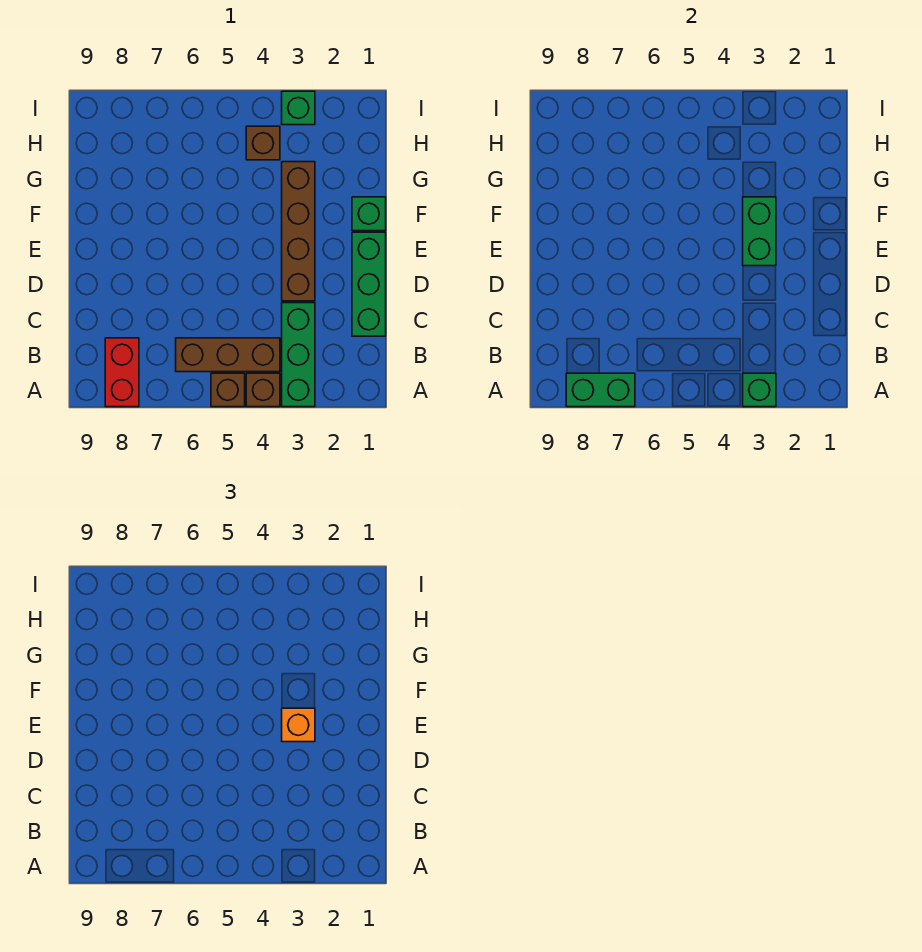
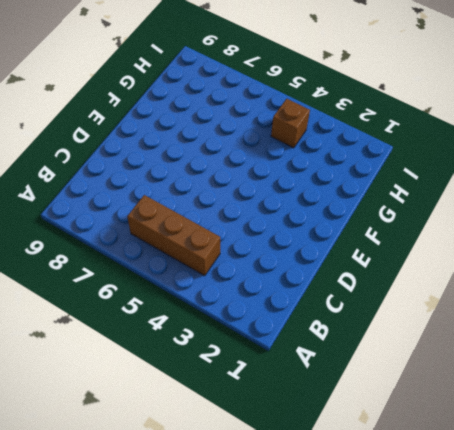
none -> green brick A3:C3 level 1
none -> brown brick A4 level 1
none -> brown brick A5 level 1

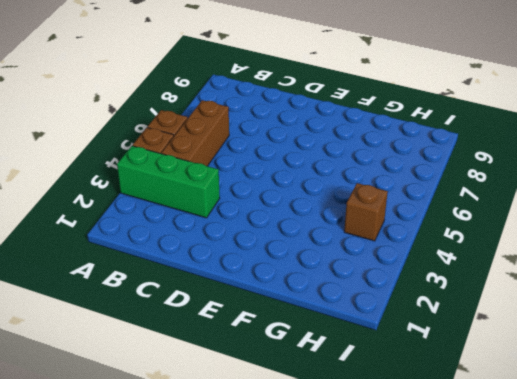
none -> red brick A8:B8 level 1
none -> green brick C1:E1 level 1
none -> brown brick D3:G3 level 1

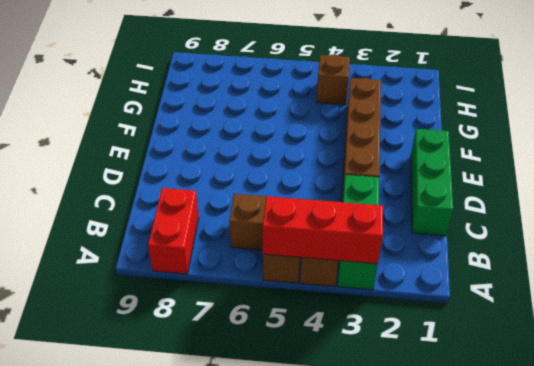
red brick A3:A5 level 2 -> green brick A3 level 2
none -> green brick F1 level 1
none -> green brick I3 level 1
none -> green brick A7:A8 level 2

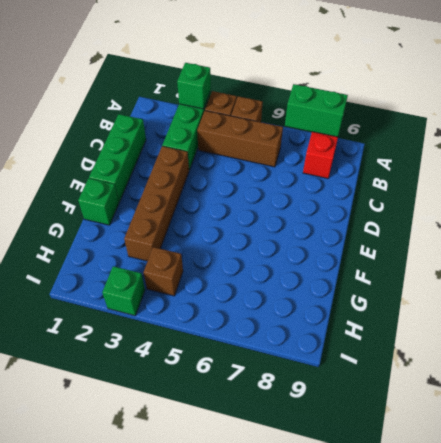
none -> green brick E3:F3 level 2
none -> orange brick E3 level 3

